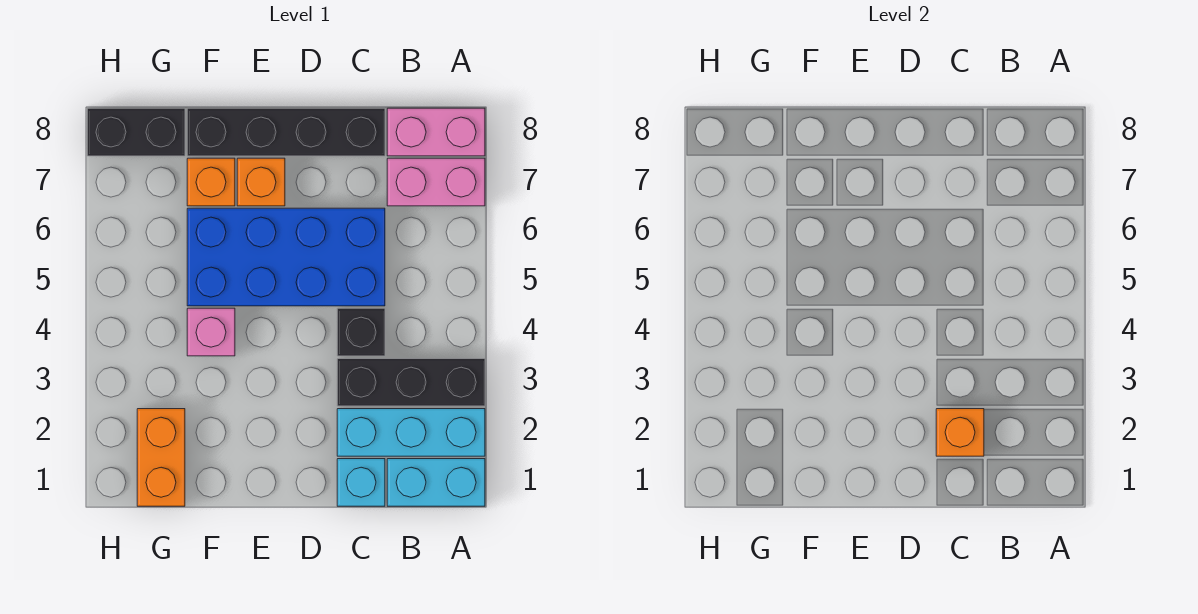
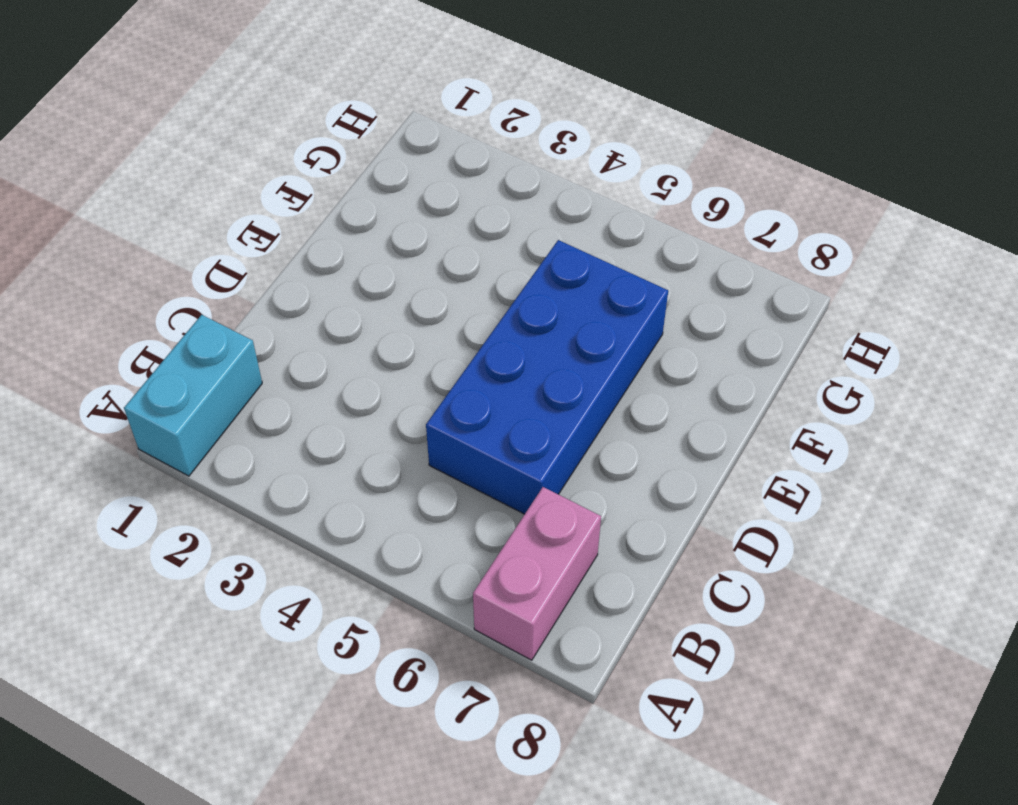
none -> cyan brick A2:C2 level 1
none -> black brick A3:C3 level 1
none -> pink brick A8:B8 level 1

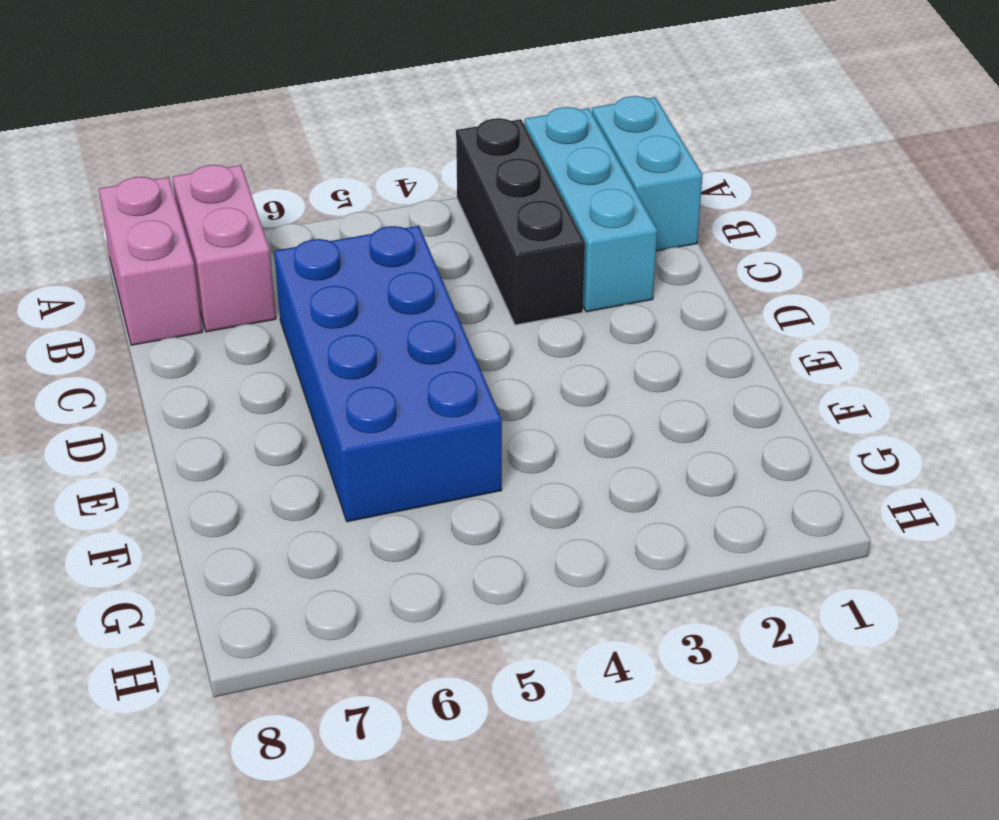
none -> cyan brick C1 level 1
none -> black brick C4 level 1
none -> black brick C8:F8 level 1

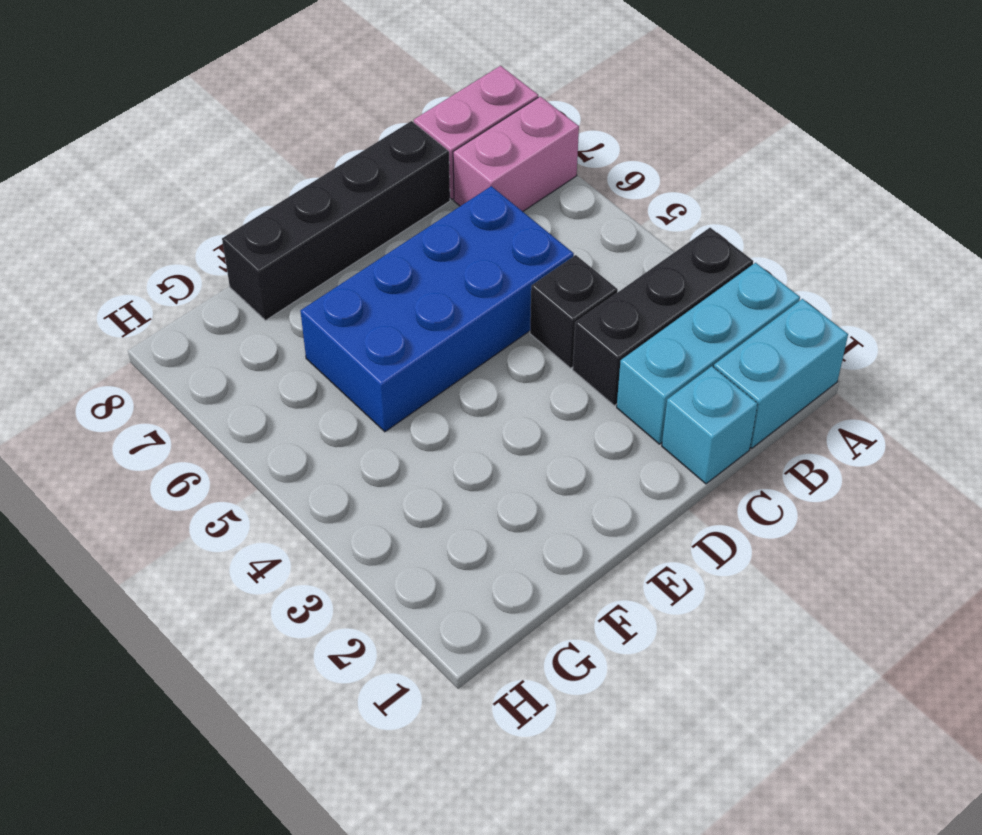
none -> orange brick E7 level 1
none -> pink brick F4 level 1
none -> orange brick F7 level 1

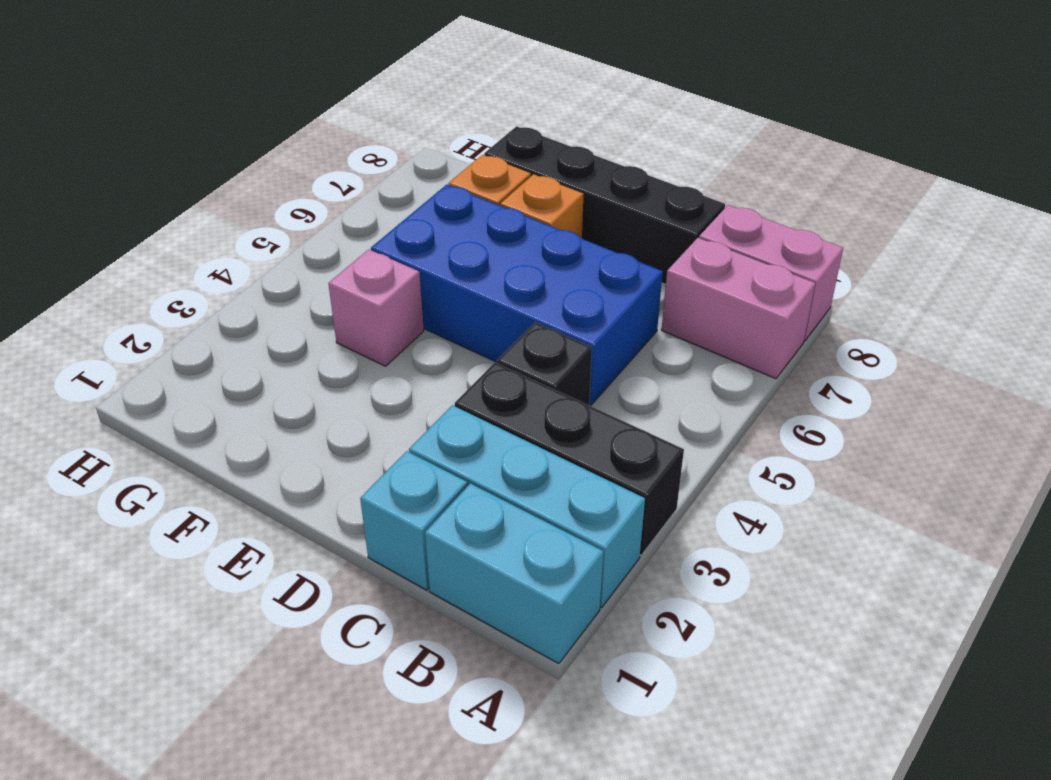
none -> orange brick G1:G2 level 1
none -> black brick G8:H8 level 1
none -> orange brick C2 level 2

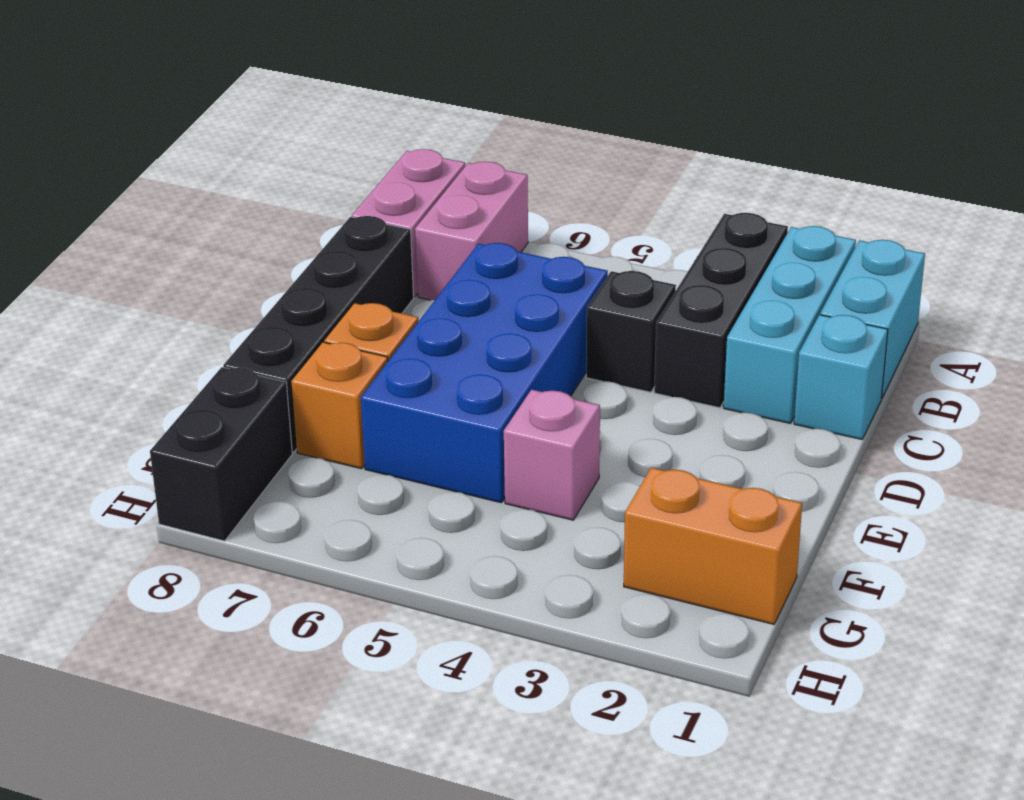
none -> orange brick C2 level 2

